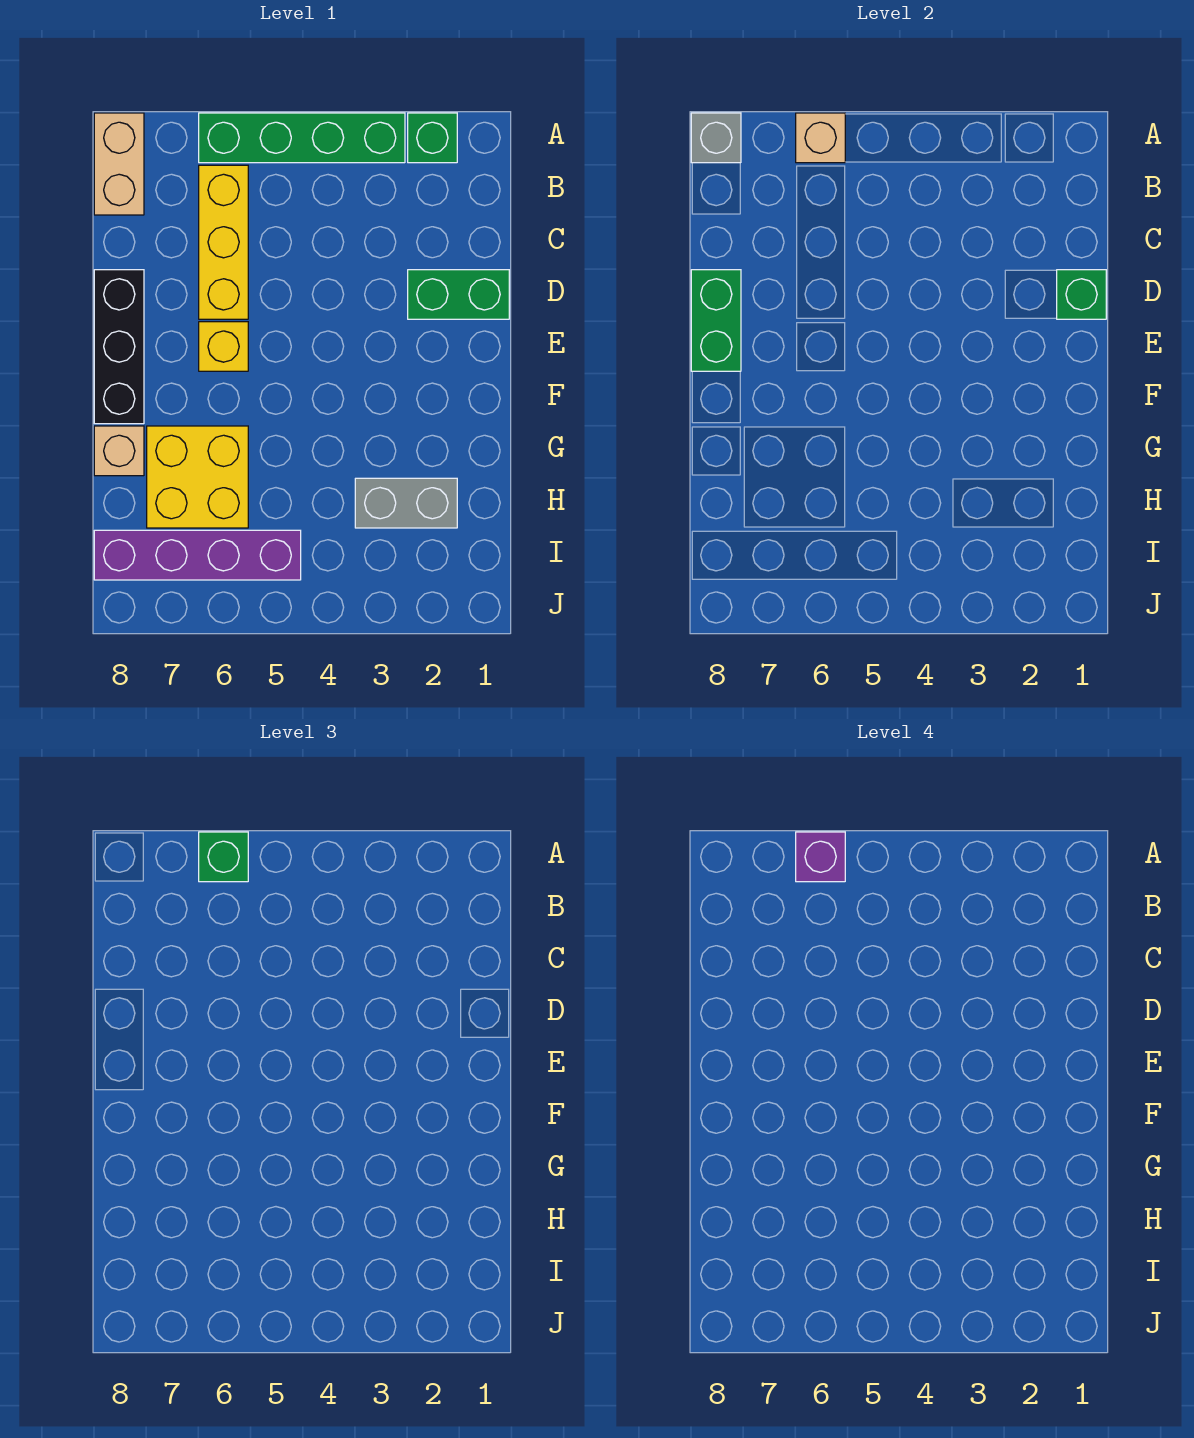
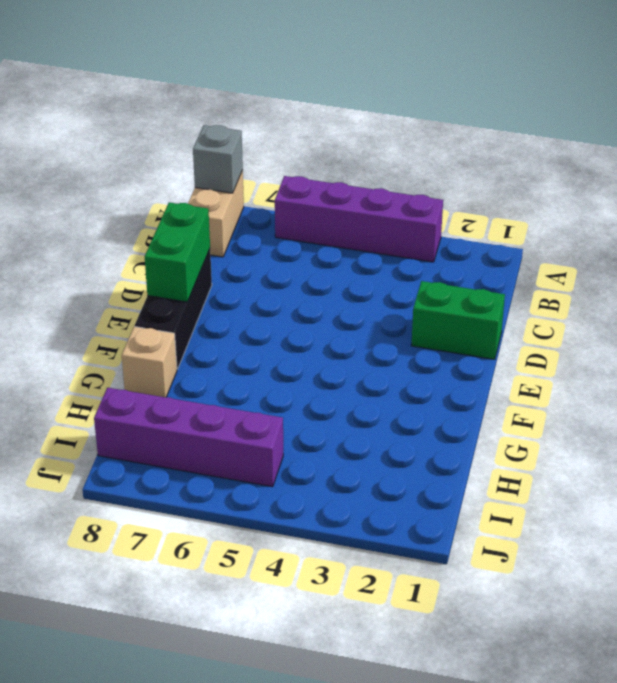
purple brick A3:A6 level 1 -> green brick A3:A6 level 1
none -> green brick A2 level 1
none -> yellow brick B6:D6 level 1
none -> yellow brick E6 level 1

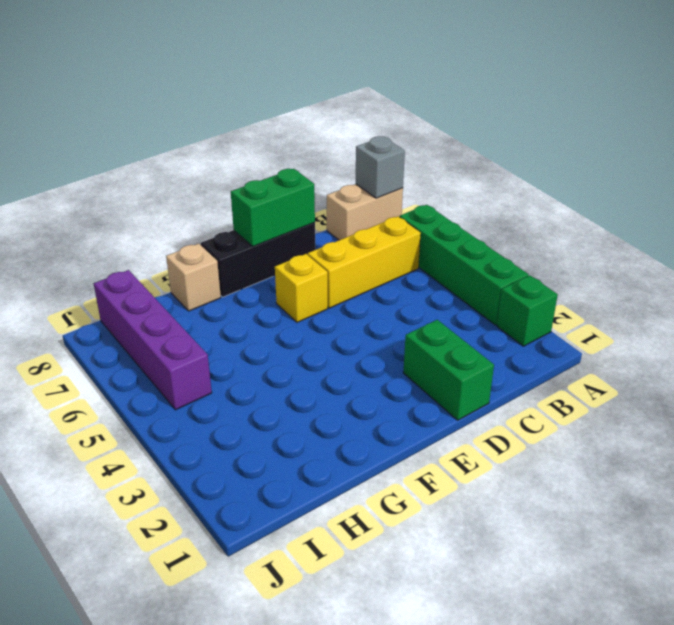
none -> yellow brick G6:H7 level 1
none -> grey brick H2:H3 level 1
none -> tan brick A6 level 2

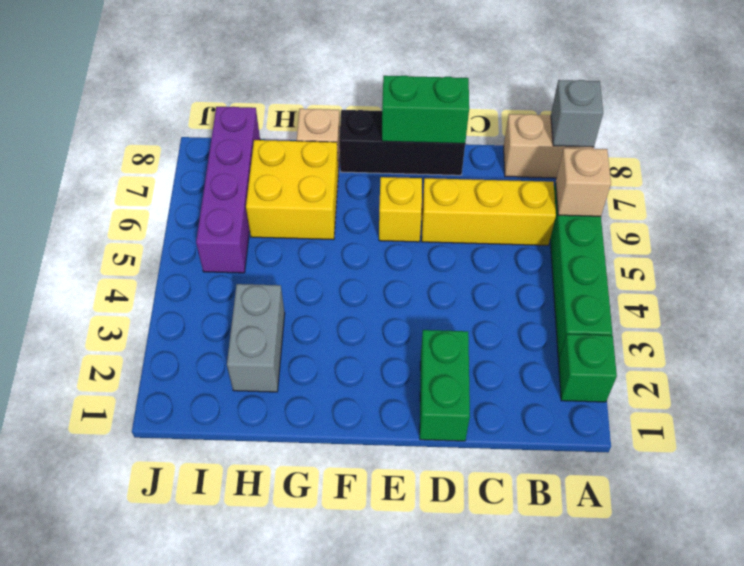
none -> green brick D1 level 2
none -> green brick A6 level 3
none -> purple brick A6 level 4

